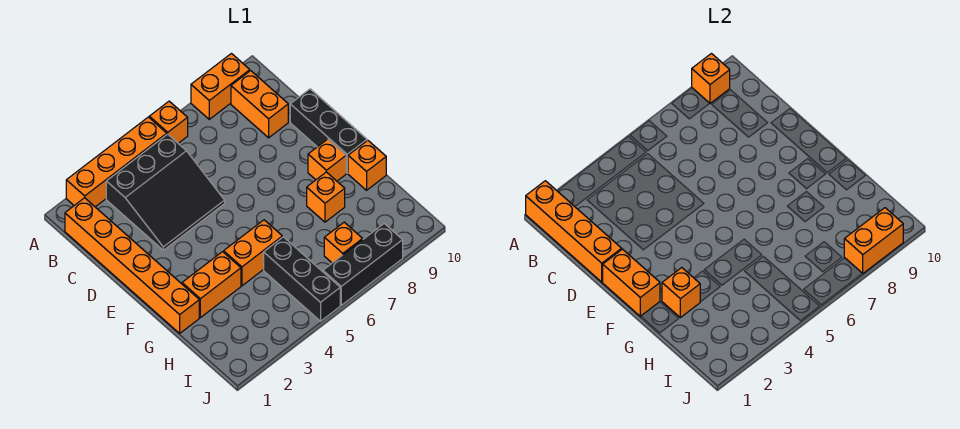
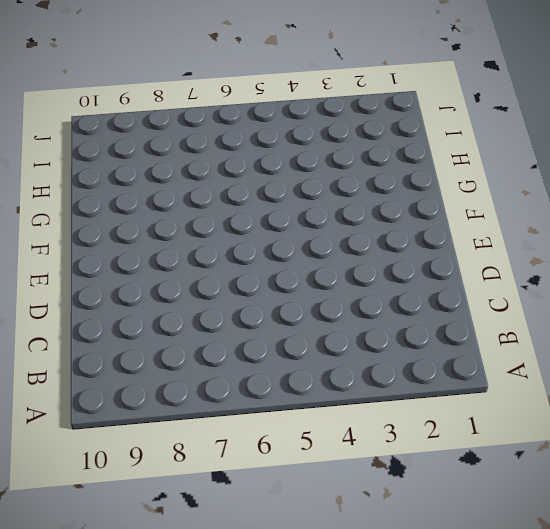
none -> orange brick A2:A5 level 1
none -> orange brick A6 level 1
none -> orange brick A8:A9 level 1

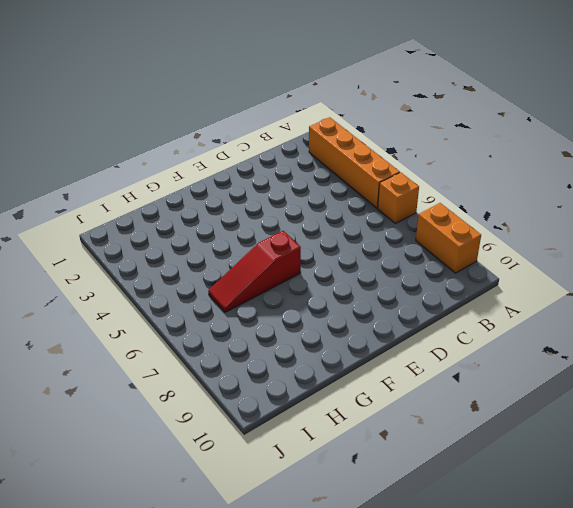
red slope F6:H6 level 1 top F -> none
none -> orange brick B1:G1 level 1
none -> black slope B3:D5 level 1 top B
none -> orange brick B9:C9 level 1

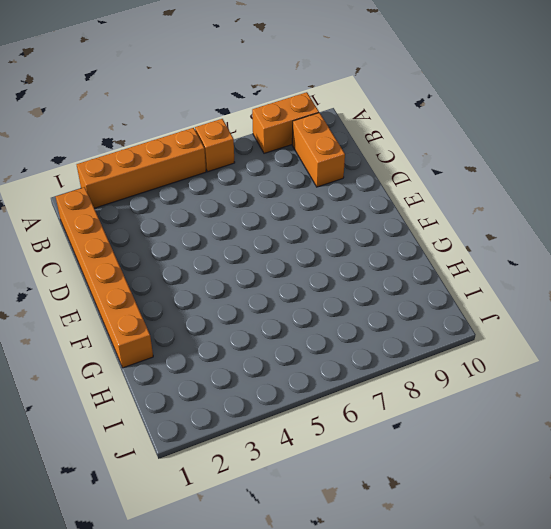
none -> black slope B3:D5 level 1 top B
none -> black brick D10:F10 level 1
none -> orange brick F9 level 1

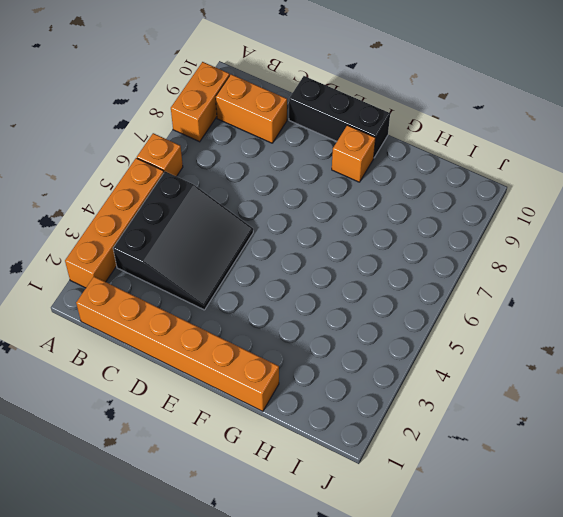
none -> orange brick G2:G3 level 1
none -> orange brick G4:G5 level 1
none -> orange brick G8 level 1

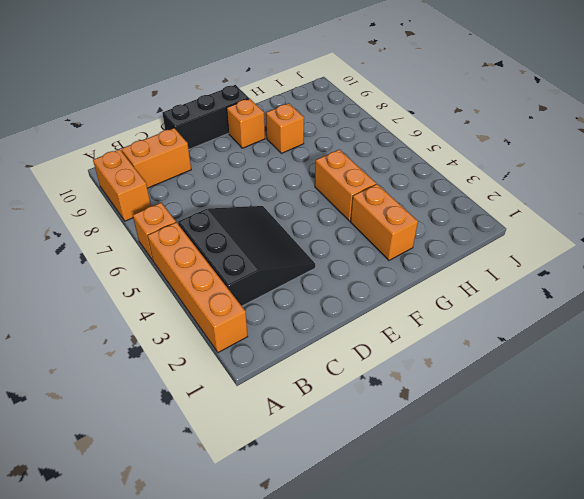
none -> orange brick B1:G1 level 1
none -> orange brick G10 level 1
none -> black brick H5:J5 level 1

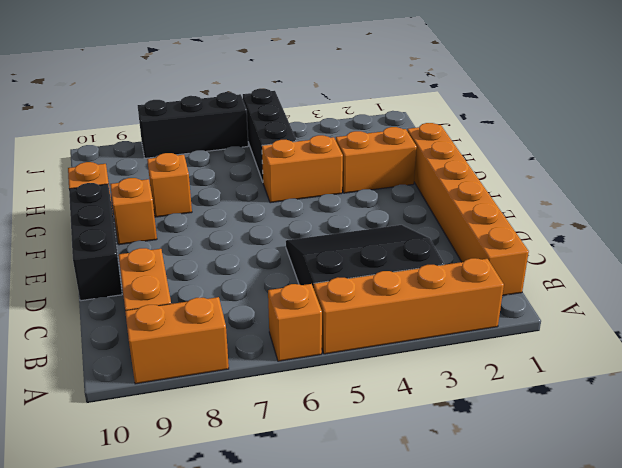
none -> orange brick I7 level 1
none -> orange brick A1:D1 level 2
none -> orange brick A9 level 2

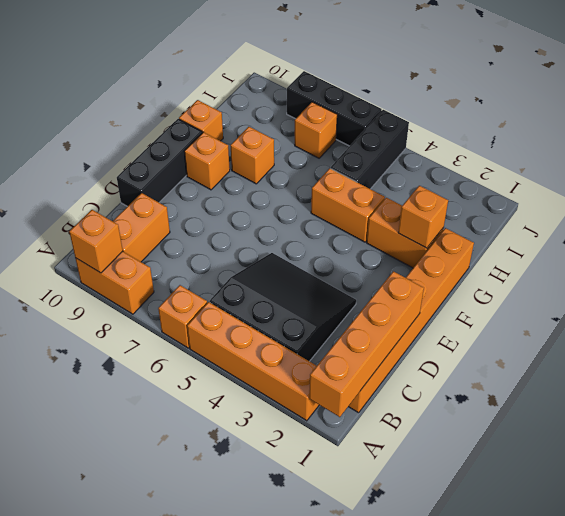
none -> orange brick E1:F1 level 2
none -> orange brick J8:J9 level 2

